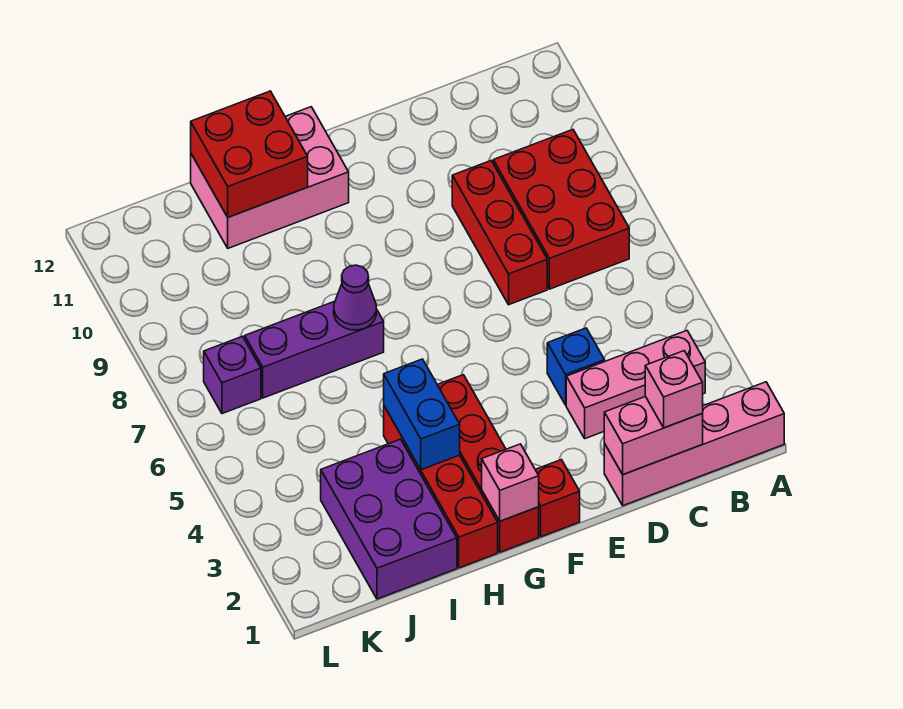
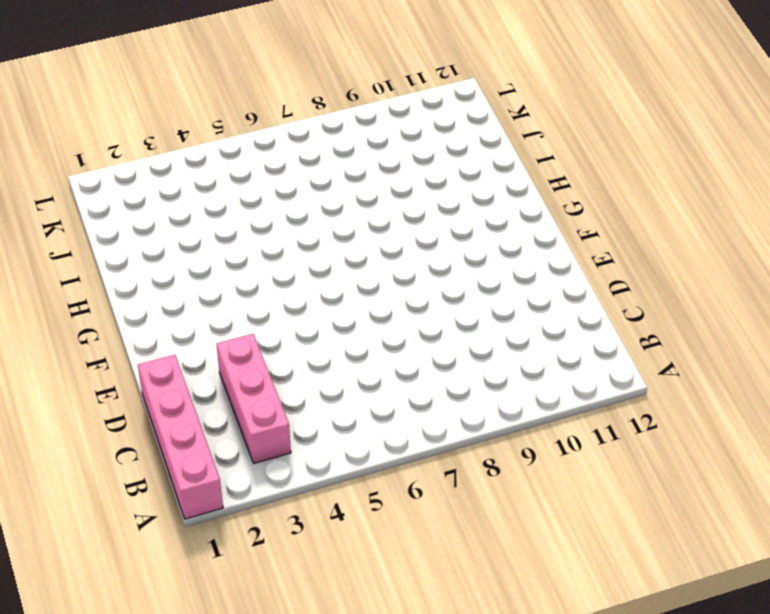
none -> red brick B7:C9 level 1
none -> blue brick D4 level 1
none -> red brick D7:D9 level 1

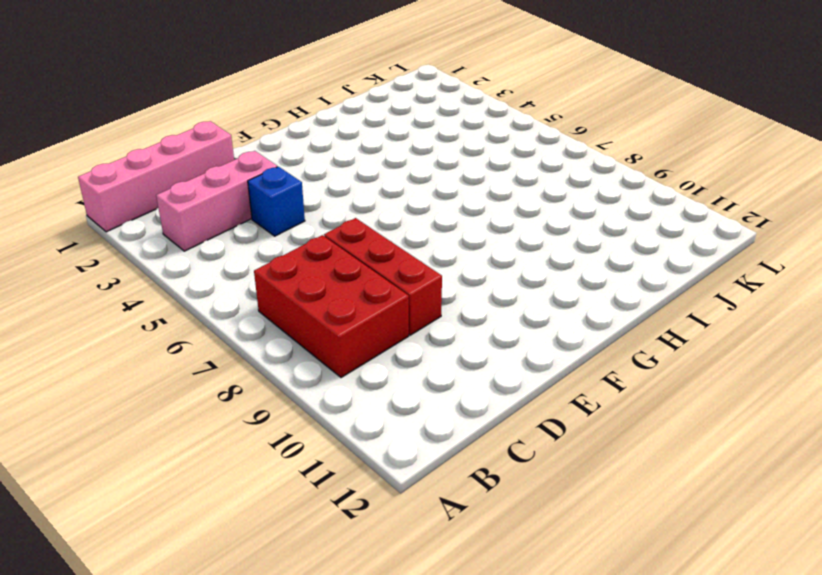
none -> red brick F1 level 1
none -> red brick G1:G4 level 1
none -> pink brick G11:I12 level 1

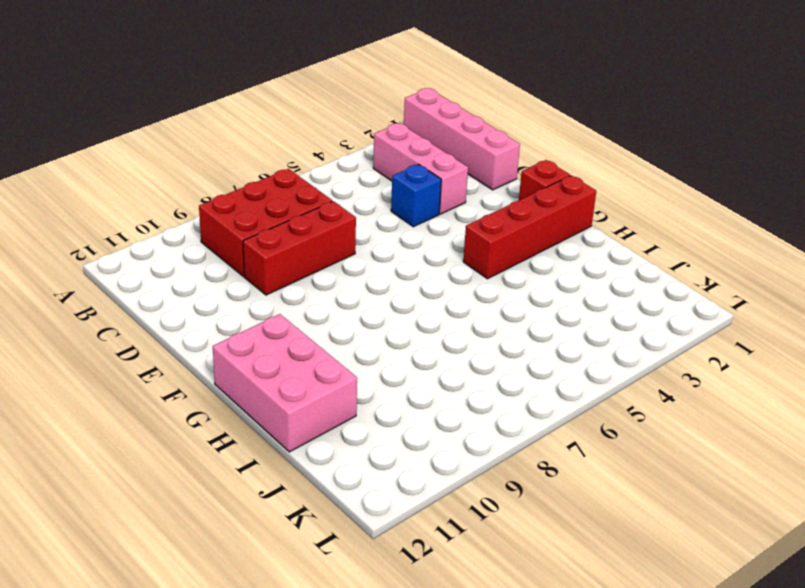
none -> red brick H1:H4 level 1
none -> purple brick H7:J7 level 1
none -> purple brick I1:J3 level 1

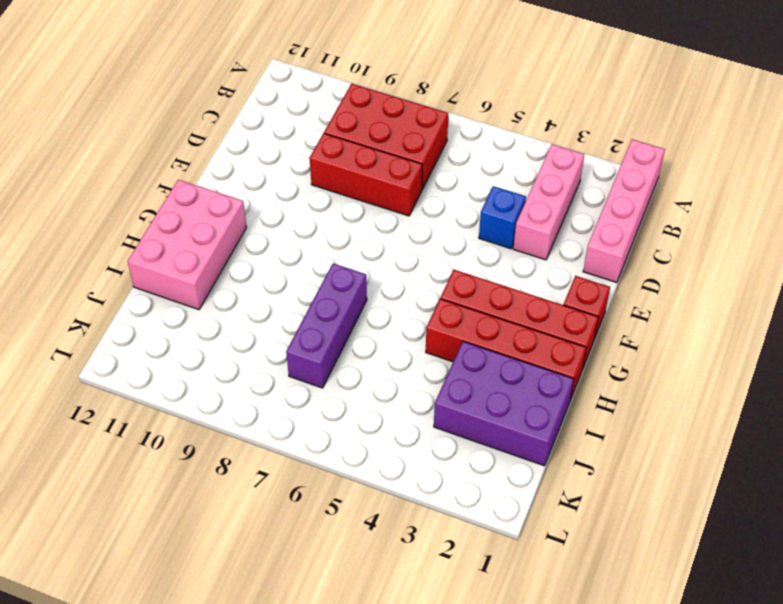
none -> purple brick K7 level 1
none -> pink brick C1:D1 level 2
none -> pink brick G1 level 2

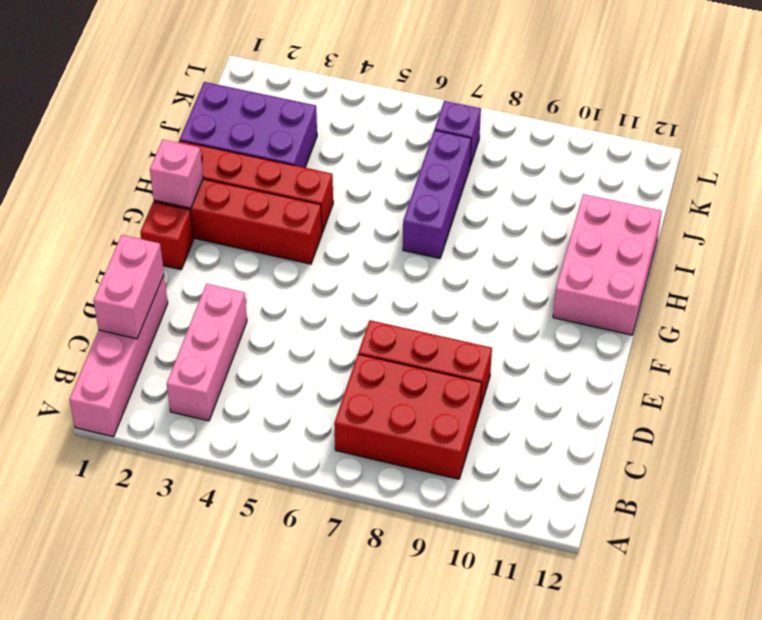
none -> blue brick D4 level 1
none -> blue brick H3:H4 level 2
none -> purple cone H7 level 2

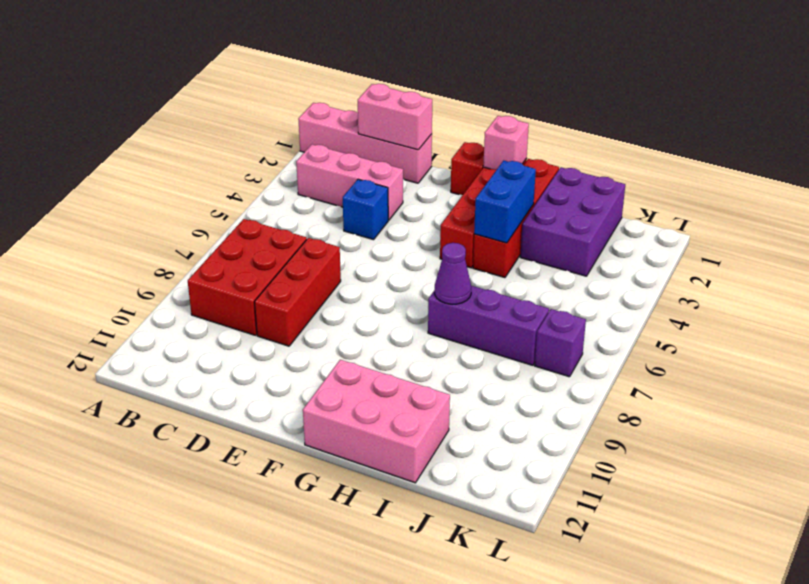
none -> red brick H11:I12 level 2
none -> pink brick C1 level 3

